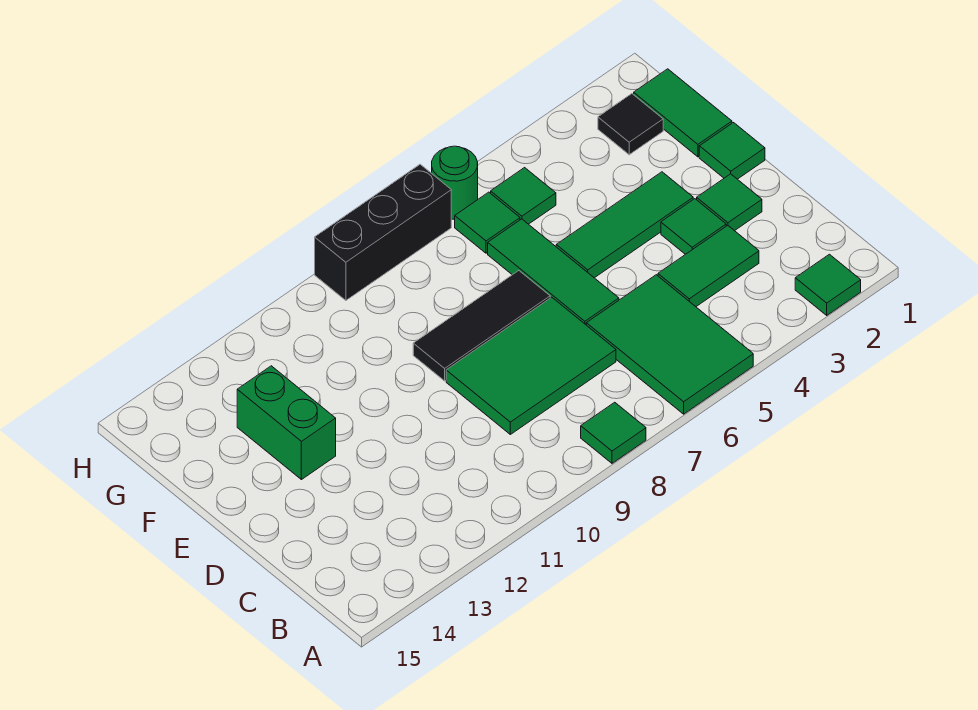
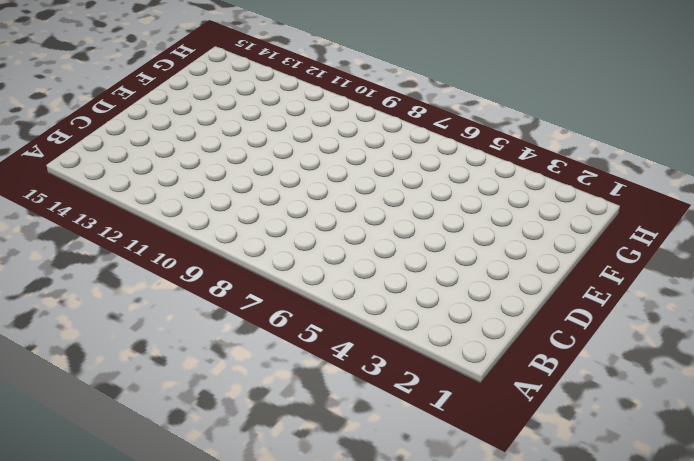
none -> green tile A2 level 1
none -> green tile A5:C6 level 1
none -> green tile A8 level 1

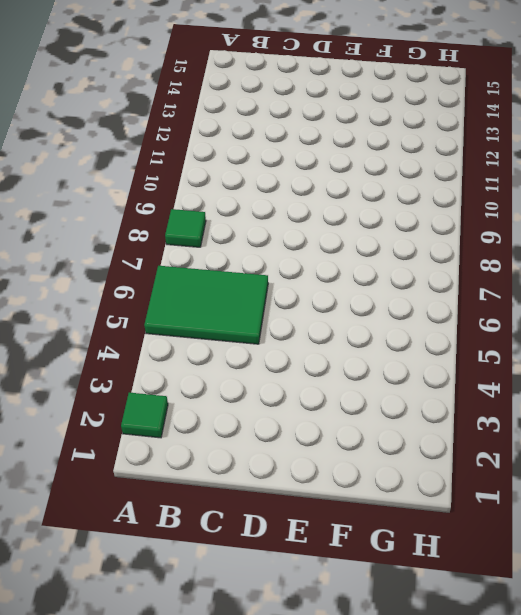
none -> green tile C3:C4 level 1
none -> green tile C7:D9 level 1
none -> green tile D2 level 1

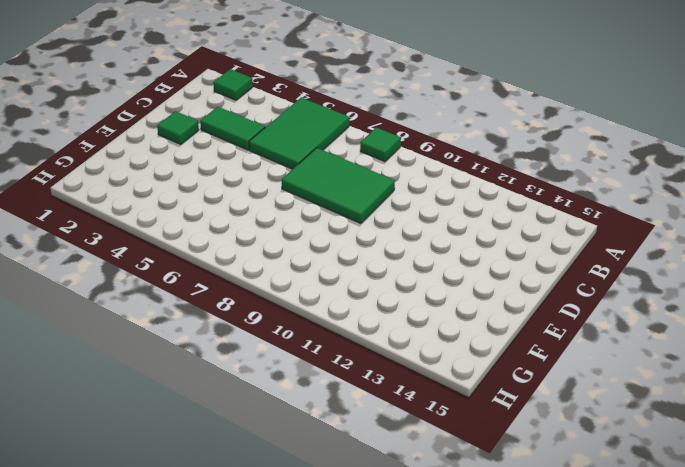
none -> green tile D3 level 1
none -> green tile D6:F6 level 1
none -> green tile E1 level 1

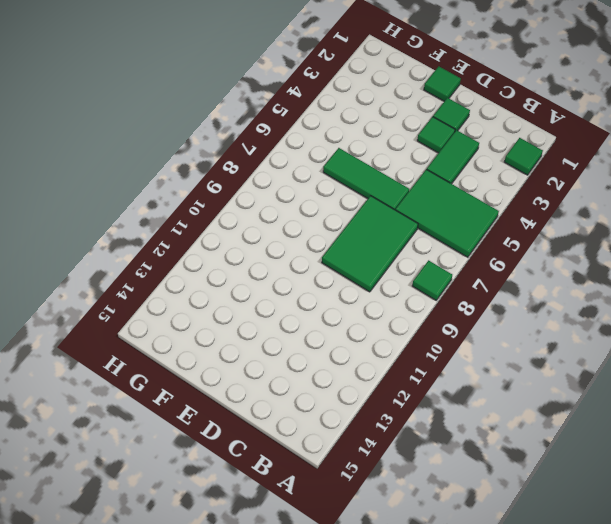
none -> green tile E3:E5 level 1
none -> black tile E7:E9 level 1
none -> green brick E13:F13 level 1

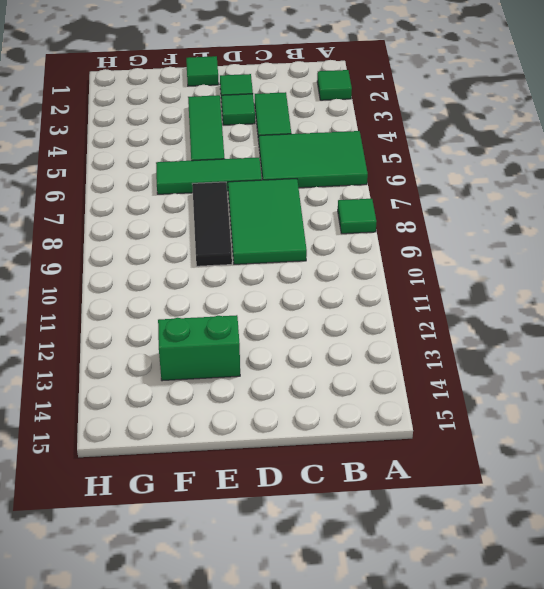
none -> green tile F1:G1 level 1
none -> black tile G2 level 1
none -> green tile G5 level 1

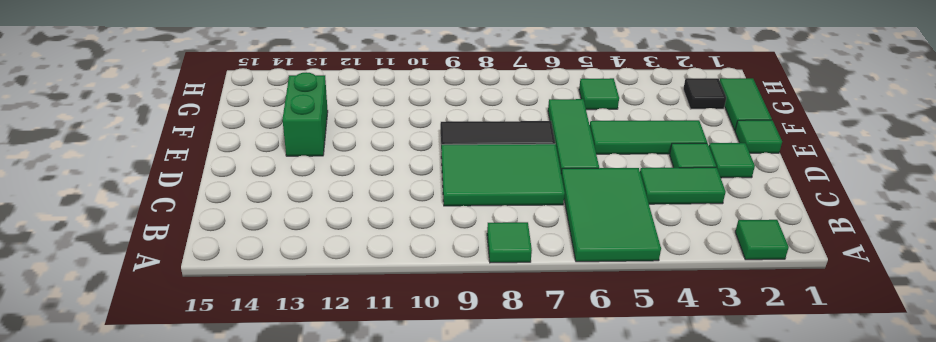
none -> green tile G6 level 1
none -> green round brick H6 level 1
none -> black brick H7:H9 level 1

